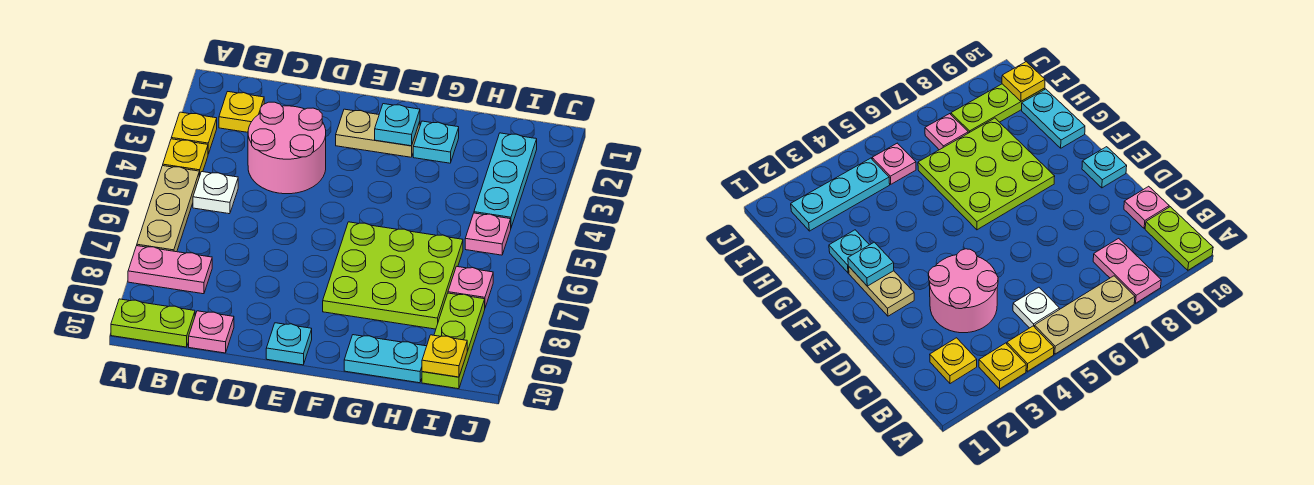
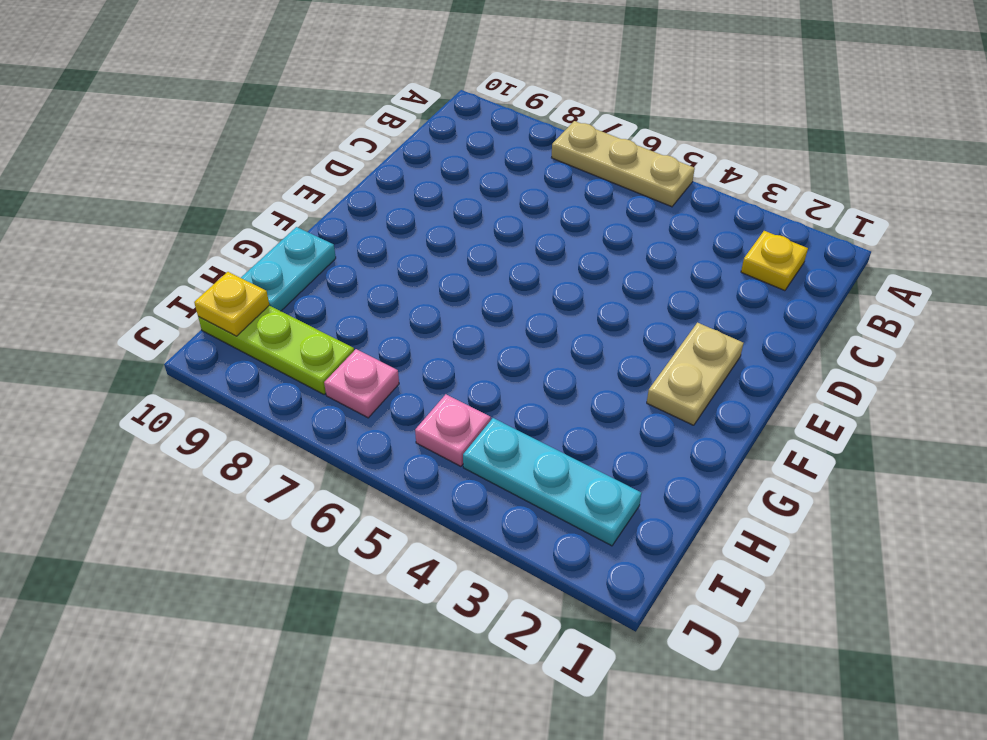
none -> yellow plate A3 level 1
none -> yellow plate A4 level 1
none -> pink plate A8:B8 level 1

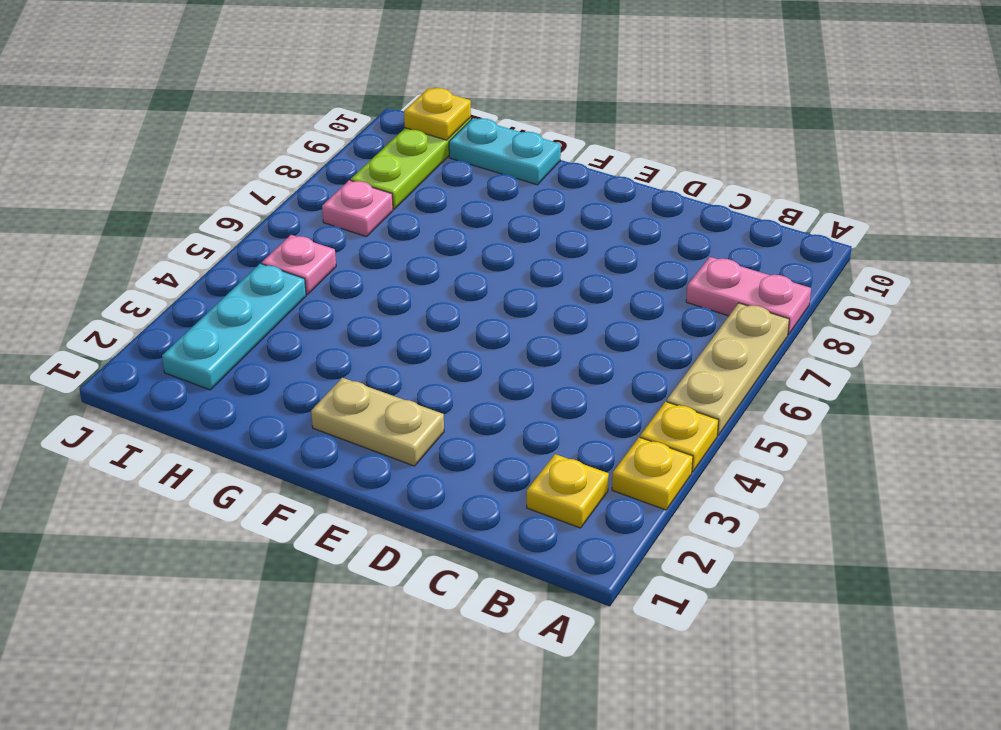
none -> lime plate A10:B10 level 1
none -> white plate B5 level 1
none -> pink round brick C3:D4 level 1

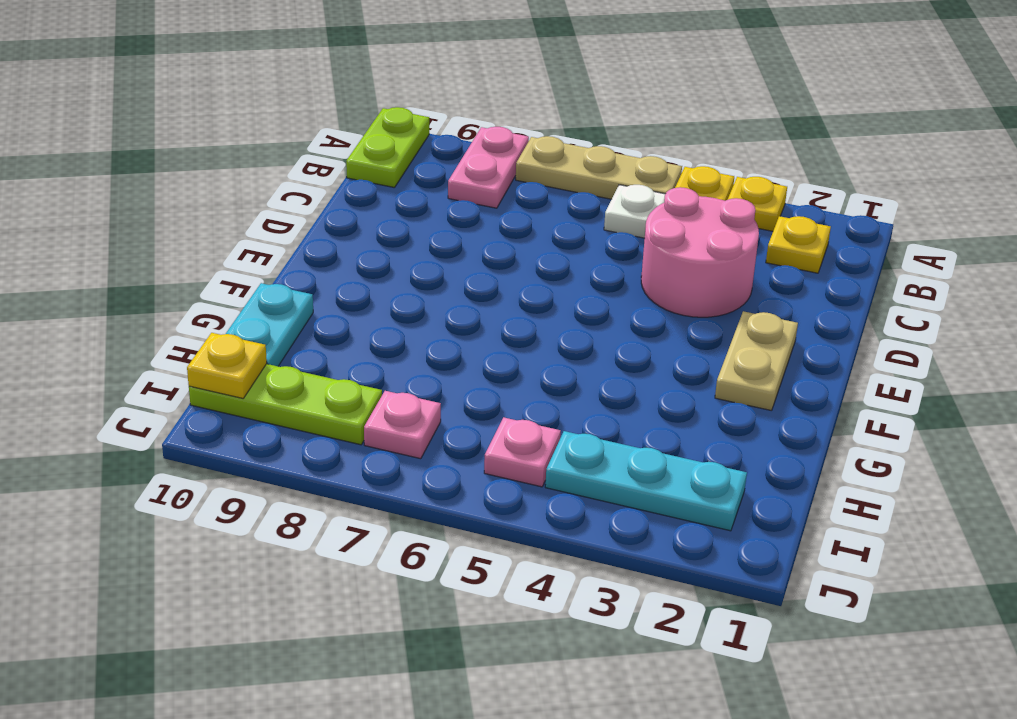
none -> pink plate C10 level 1
none -> cyan plate E10 level 1
none -> lime plate F6:H8 level 1

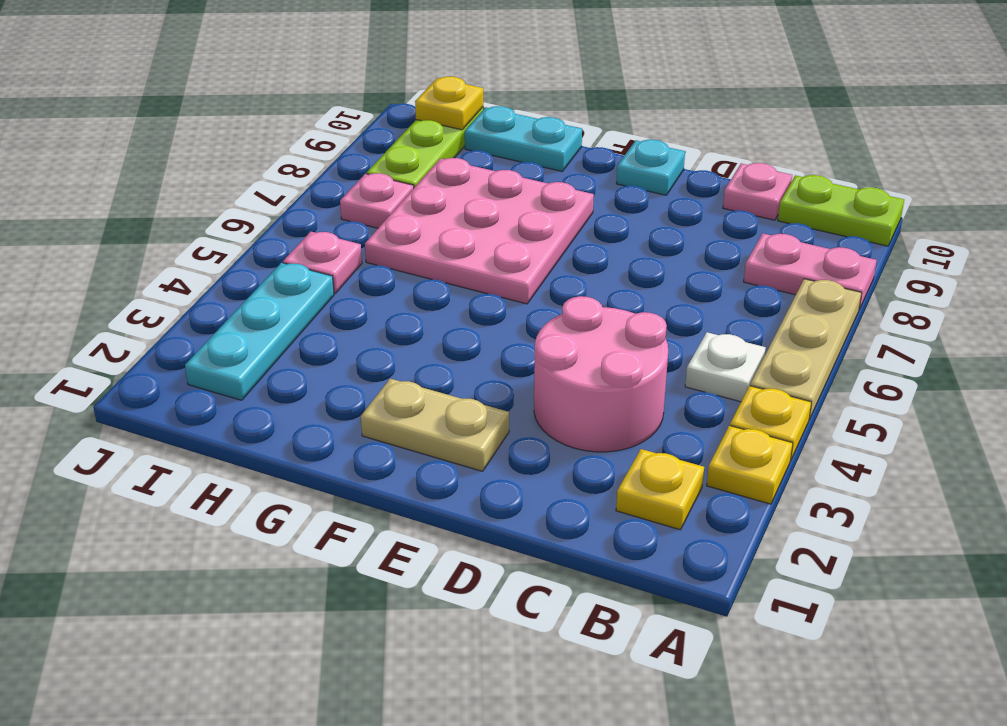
pink plate F6:H8 level 1 -> lime plate F6:H8 level 1
none -> cyan plate G2 level 1
none -> cyan plate F2 level 2

